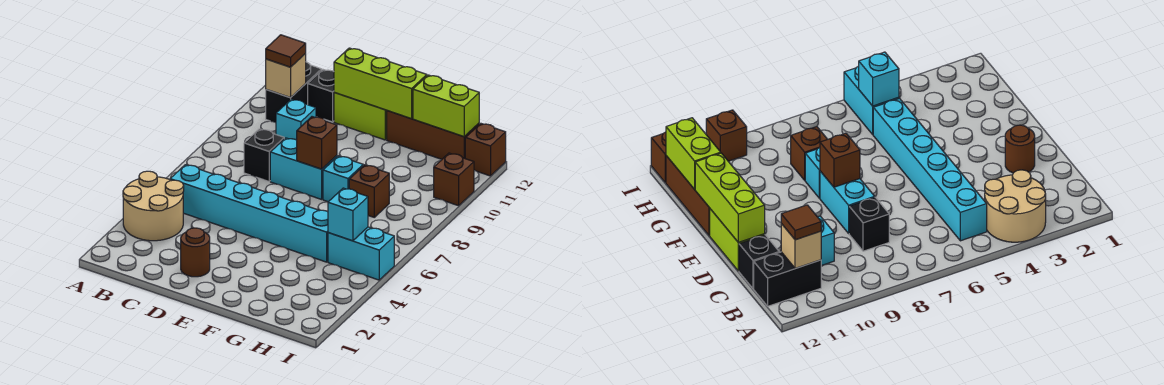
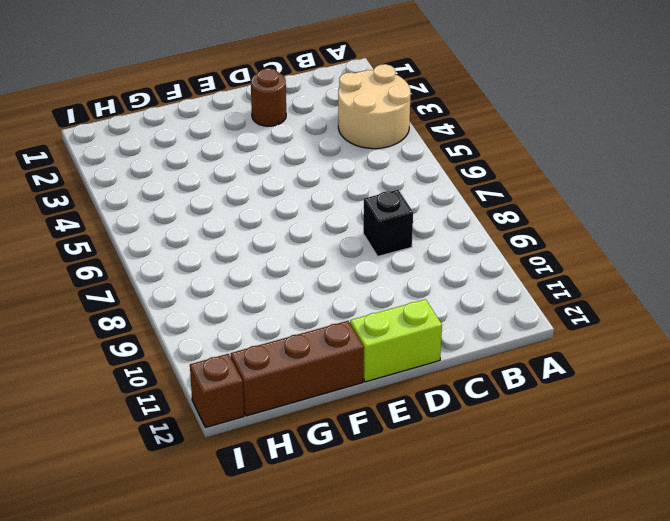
none -> cyan brick B5:G5 level 1
none -> black brick B11:B12 level 1
none -> cyan brick C10 level 1

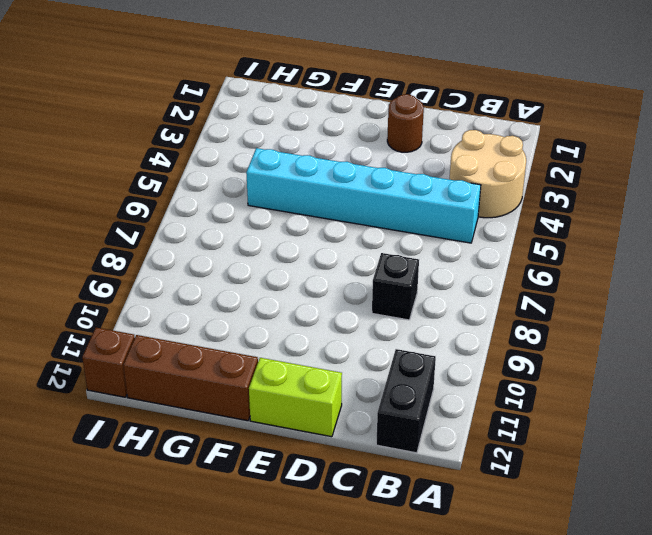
none -> cyan brick C10 level 1
none -> black brick C12 level 1
none -> cyan brick D8:E8 level 1

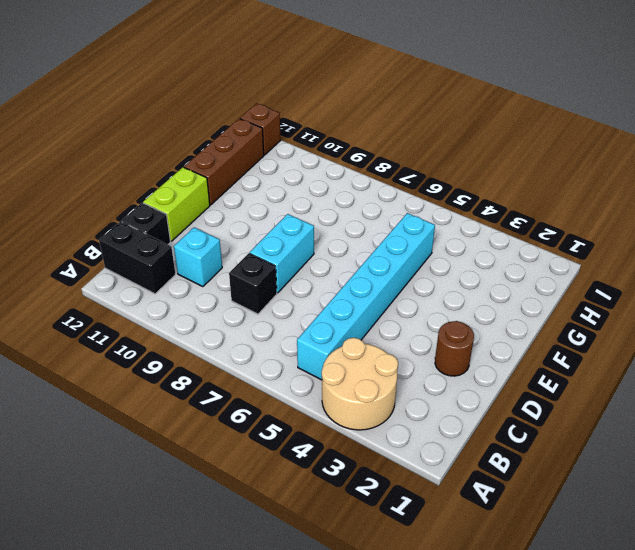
none -> cyan brick F8 level 1
none -> brown brick G8 level 1
none -> cyan brick H5:I5 level 1

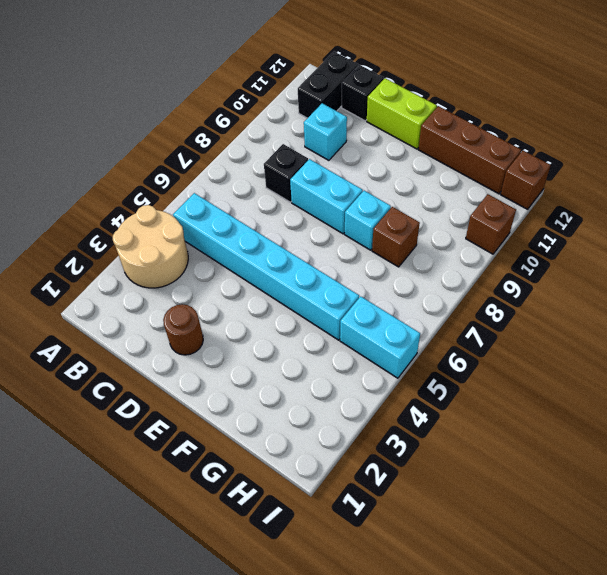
none -> tan brick B11 level 2
none -> lime brick D12:F12 level 2
none -> brown brick E8 level 2

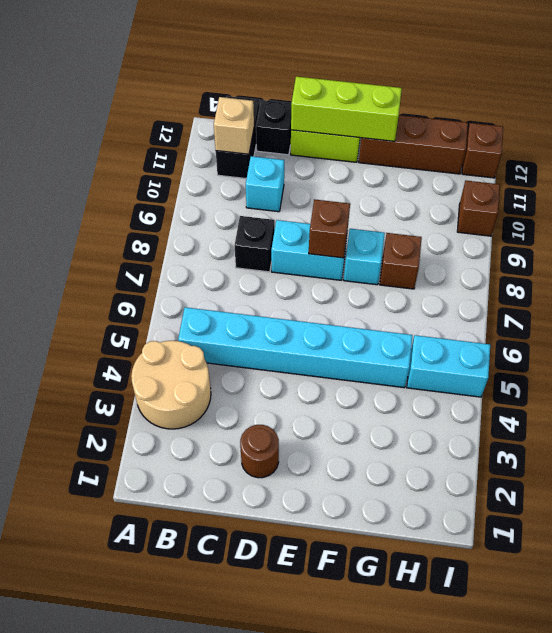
none -> lime brick G12:H12 level 2
none -> cyan brick H5 level 2
none -> brown tile B11 level 3

